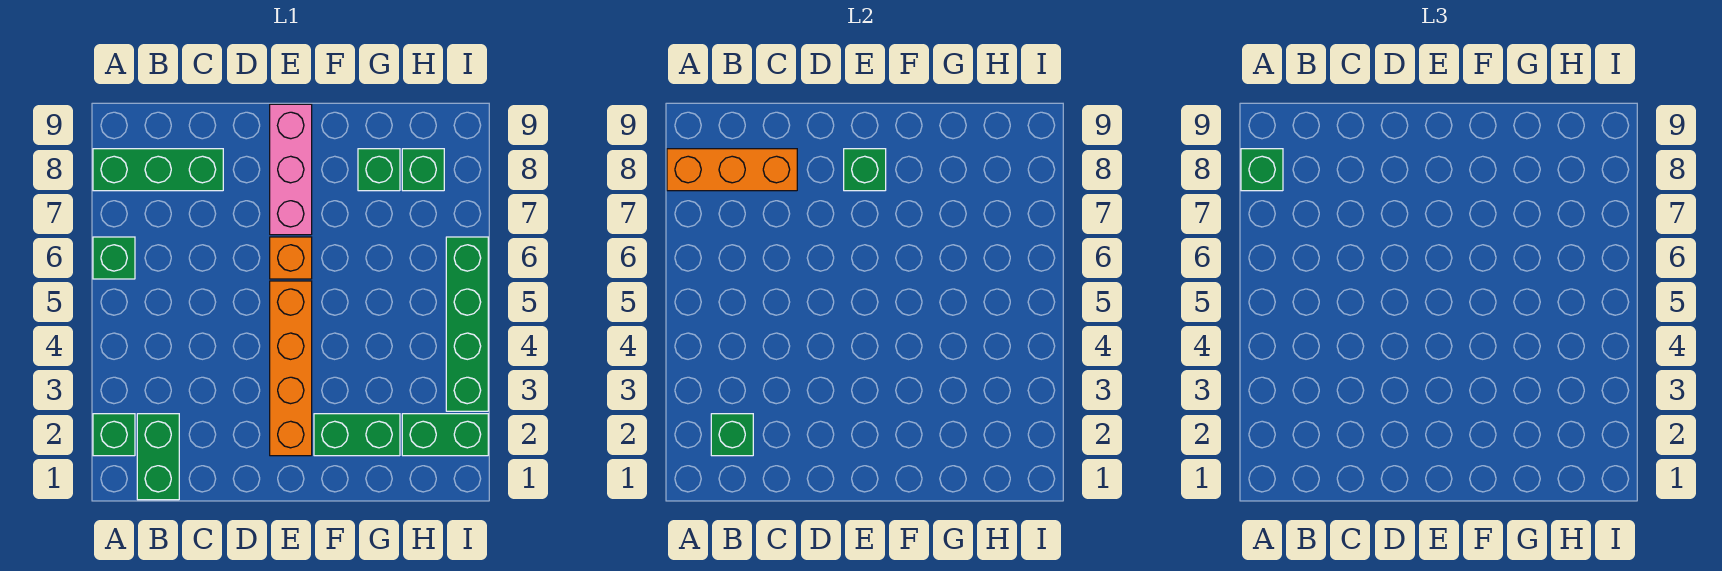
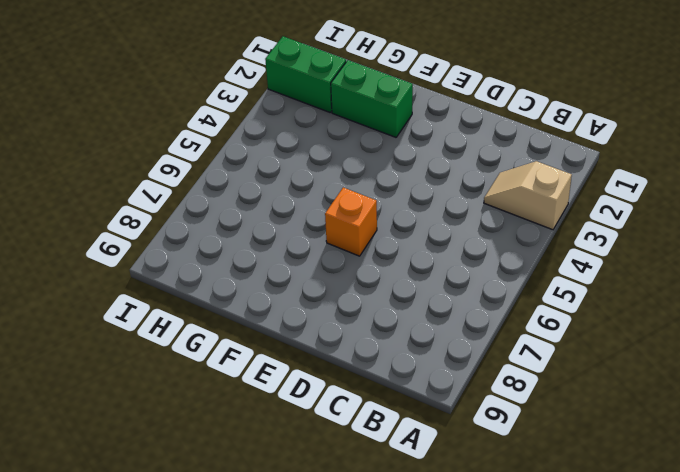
tan slope A3:B3 level 1 top A -> none
none -> green brick A2 level 1
none -> green brick A6 level 1
none -> green brick A8:C8 level 1

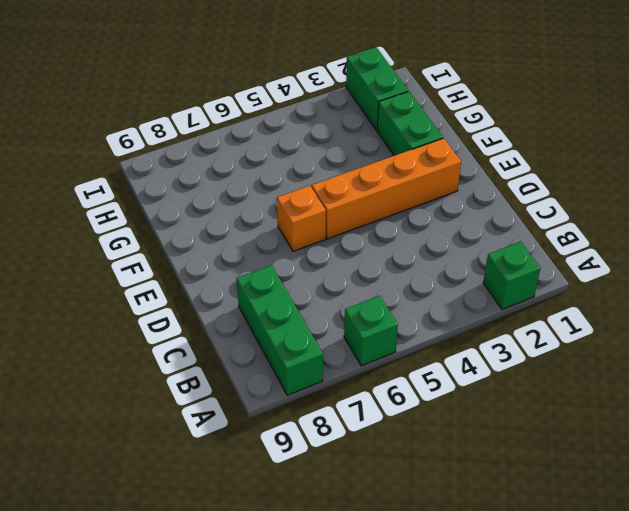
none -> green brick B1:B2 level 1
none -> pink brick E7:E9 level 1
none -> green brick G8 level 1

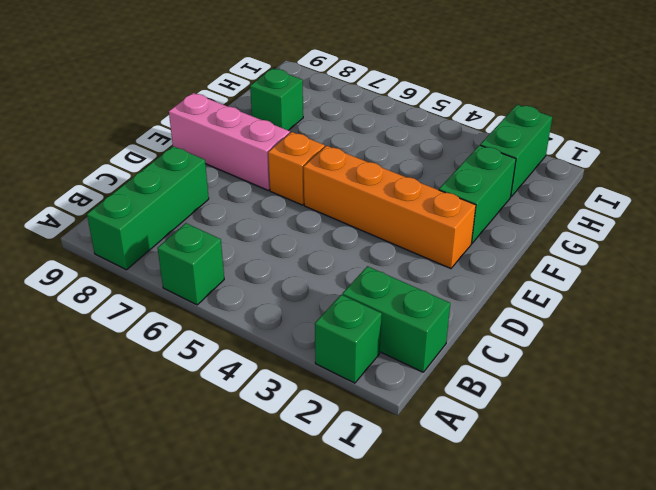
none -> green brick H8 level 1
none -> green brick I3:I6 level 1
none -> orange brick A8:C8 level 2

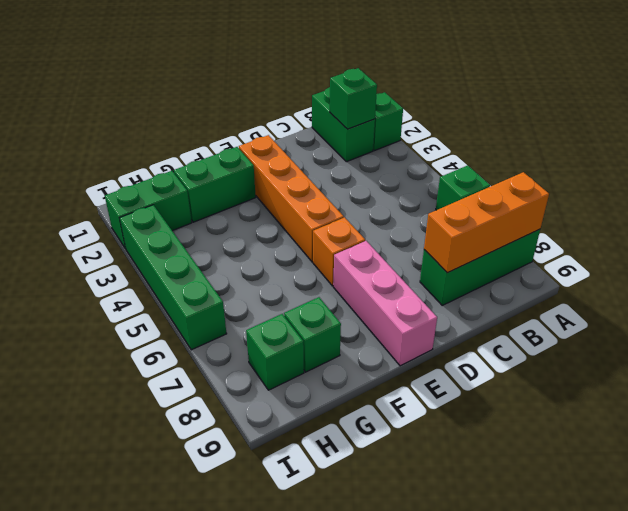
none -> green brick E8 level 2
none -> green brick A8 level 3

